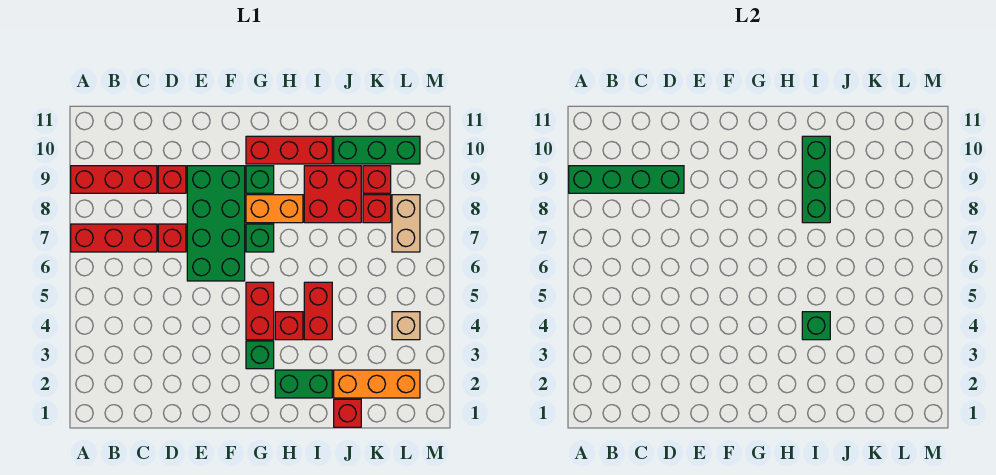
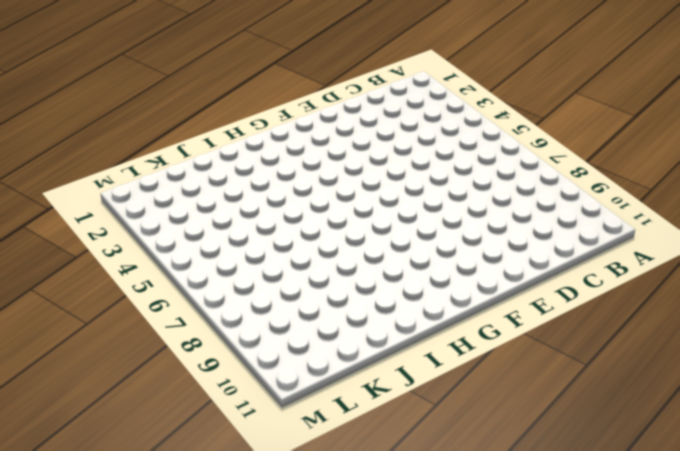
none -> red brick A7:C7 level 1
none -> red brick A9:C9 level 1
none -> red brick D7 level 1

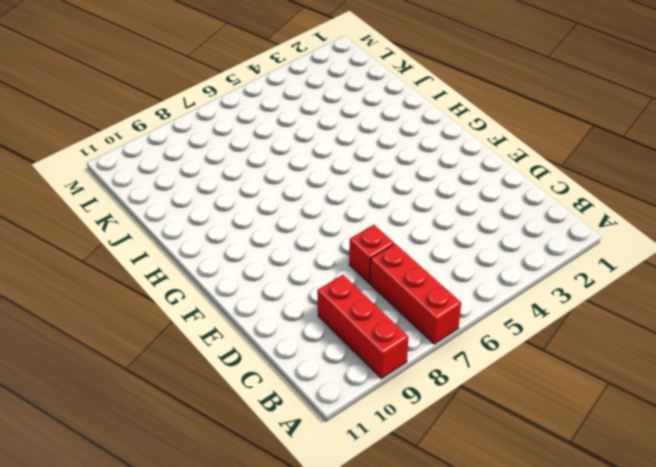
none -> red brick D9 level 1
none -> green brick E6:F9 level 1
none -> green brick G3 level 1

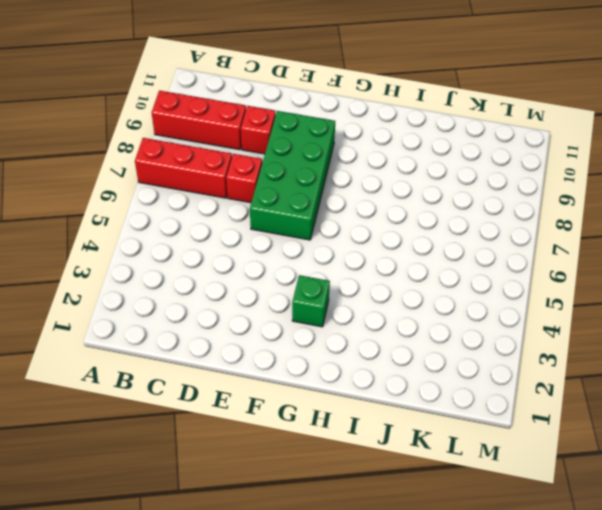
none -> red brick G4:G5 level 1
none -> green brick G7 level 1
none -> orange brick G8:H8 level 1

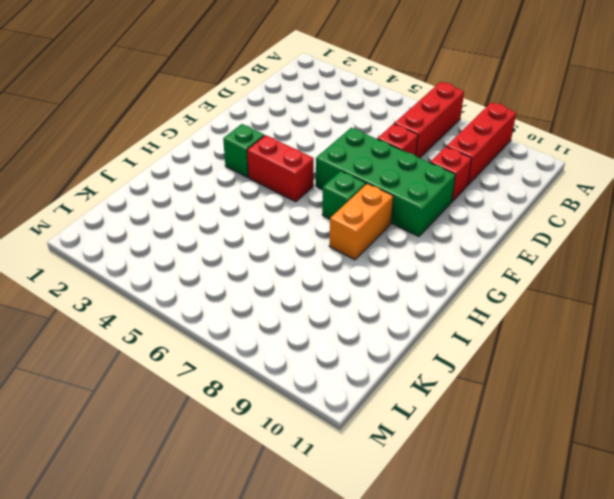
none -> green brick G9 level 1
none -> red brick G10:I10 level 1
none -> green brick H2:I2 level 1

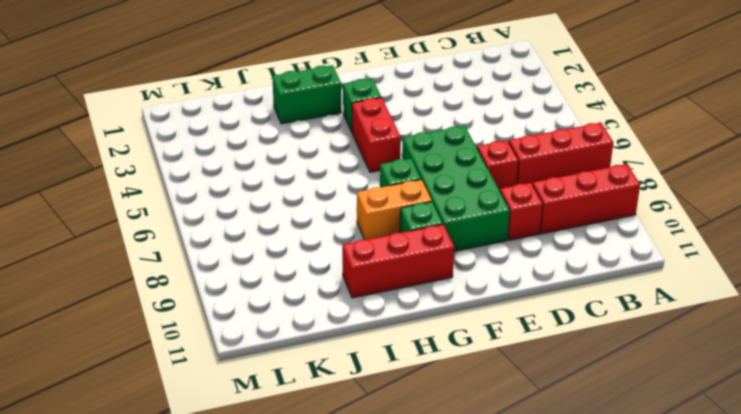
none -> red brick H4 level 1
none -> red brick I4:I5 level 1
none -> red brick I8:J9 level 1

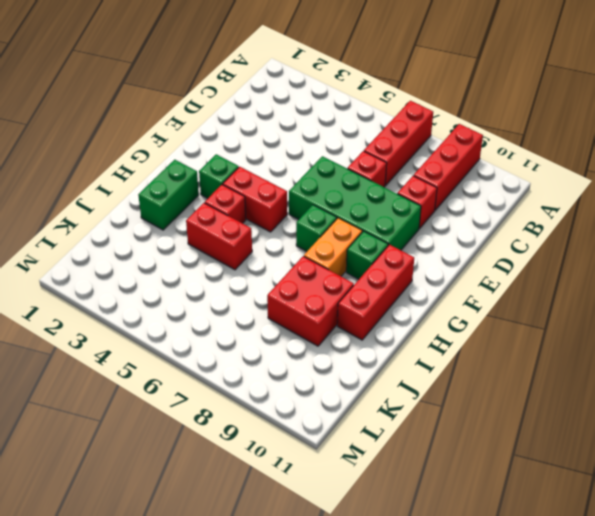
none -> red brick J1 level 1
none -> orange brick J2:L2 level 1
none -> green brick J10:L10 level 1

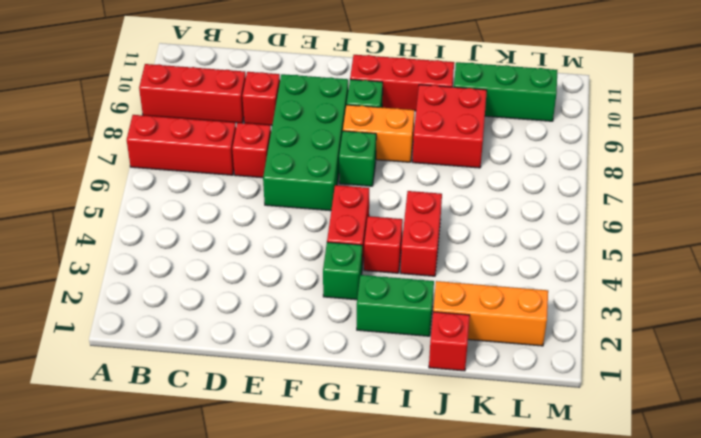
none -> red brick K8 level 1
none -> red brick K9 level 1
none -> tan brick L4 level 1

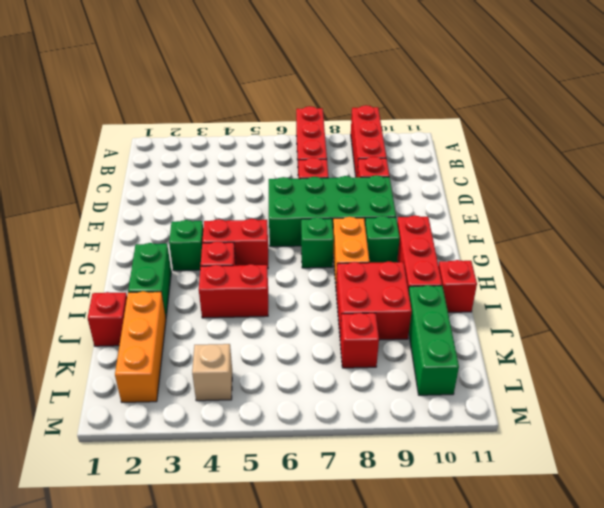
red brick I11 level 1 -> red brick K9 level 1
none -> tan brick L7:L8 level 1
none -> green brick A9:D9 level 2
none -> green brick I4 level 2

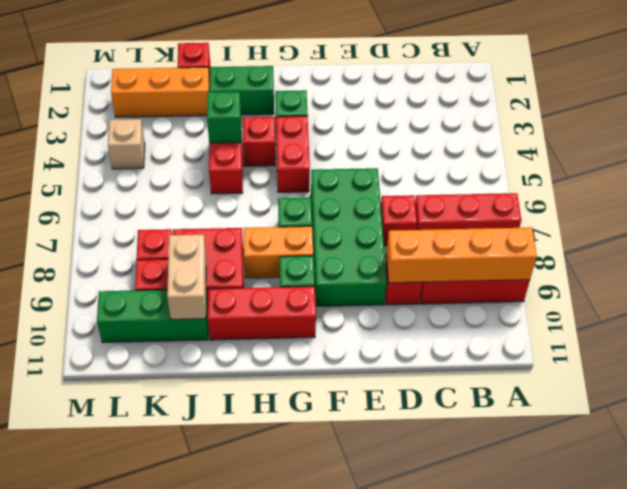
orange brick A9:D9 level 2 -> green brick A9:D9 level 2
tan brick J9:J10 level 2 -> tan brick L7:L8 level 1
none -> green brick I8:I10 level 2

